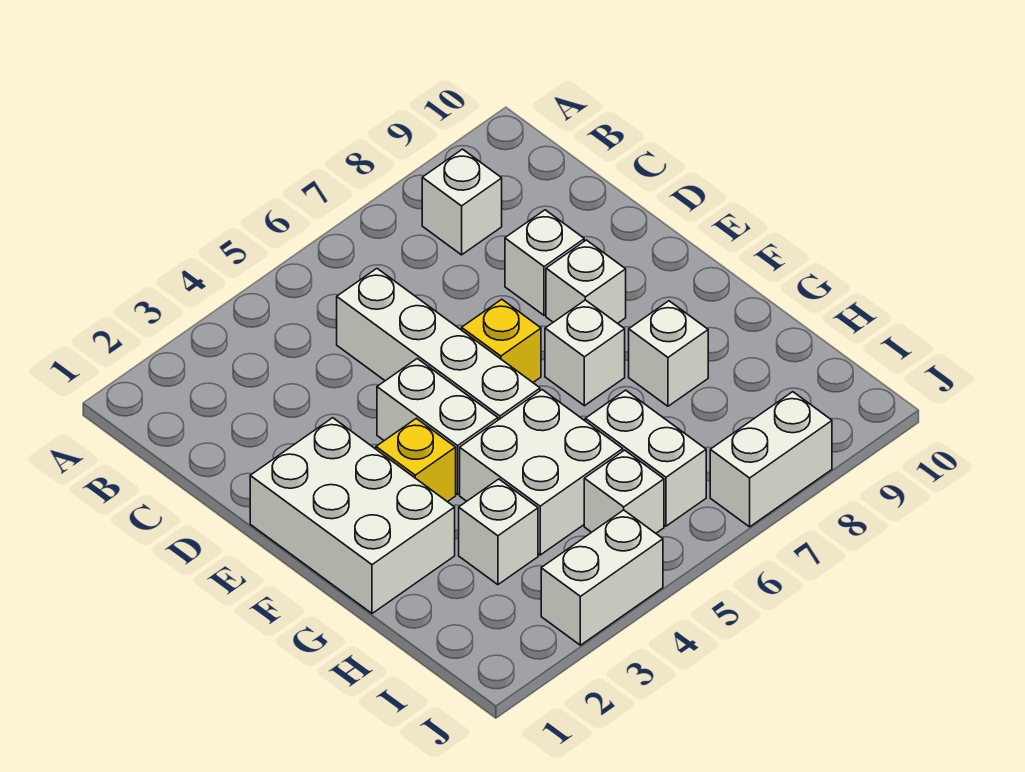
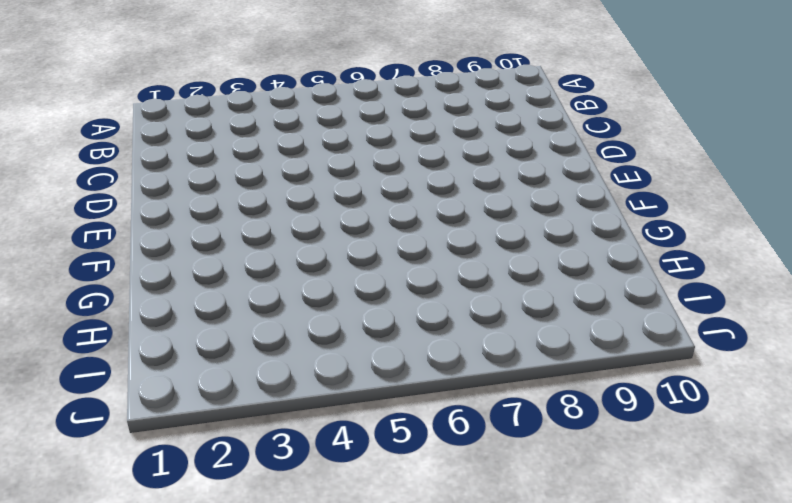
none -> white brick B8 level 1
none -> white brick C5:F5 level 1
none -> white brick D8 level 1

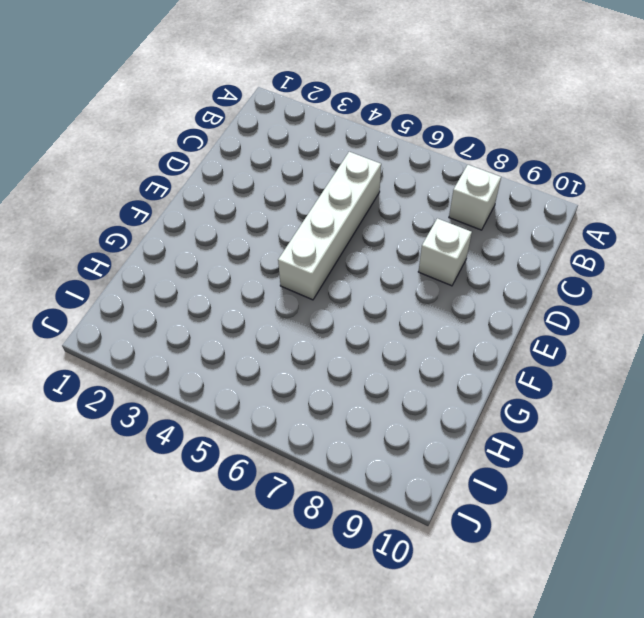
none -> white brick E1:G2 level 1
none -> white brick E4:F4 level 1
none -> yellow brick E6 level 1

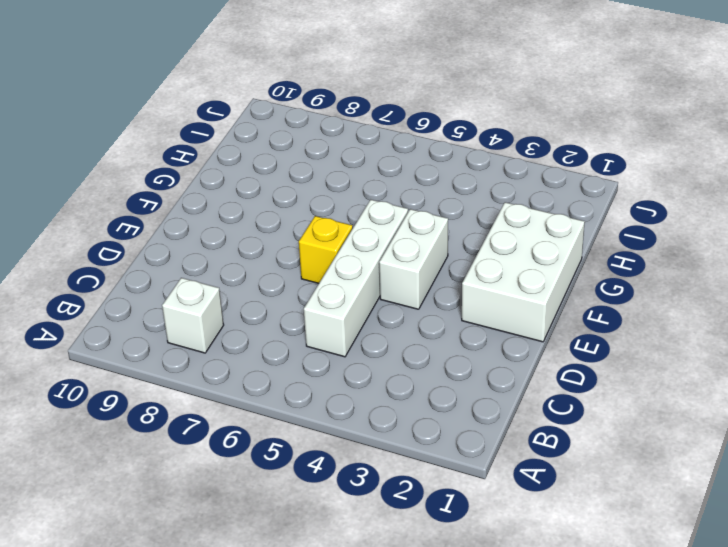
none -> white brick D8 level 1
none -> white brick E8 level 1
none -> yellow brick F3 level 1

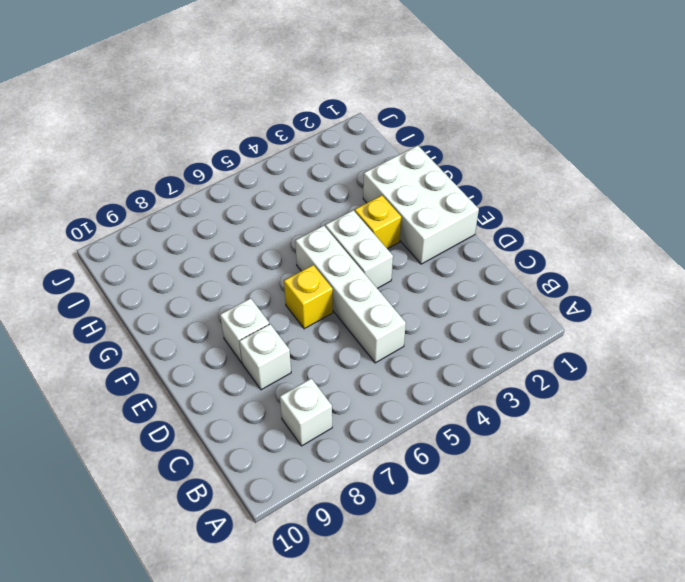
none -> white brick F7 level 1
none -> white brick G4:H5 level 1
none -> white brick G8 level 1

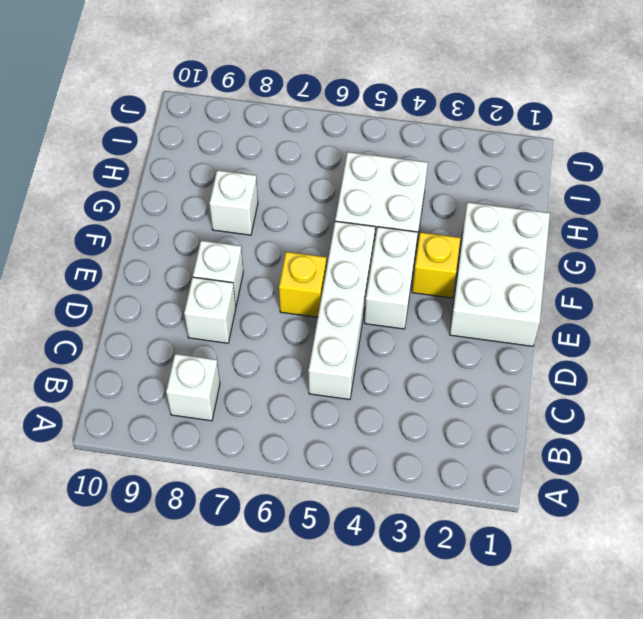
none -> white brick F7 level 1
none -> white brick H3 level 1
none -> white brick H6:I6 level 1

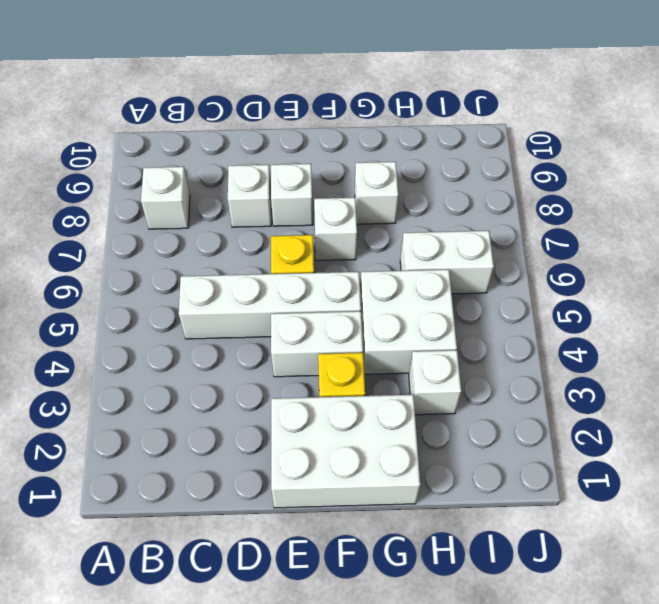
none -> white brick I5 level 1
none -> white brick J3:J4 level 1
none -> white brick J7:J8 level 1

